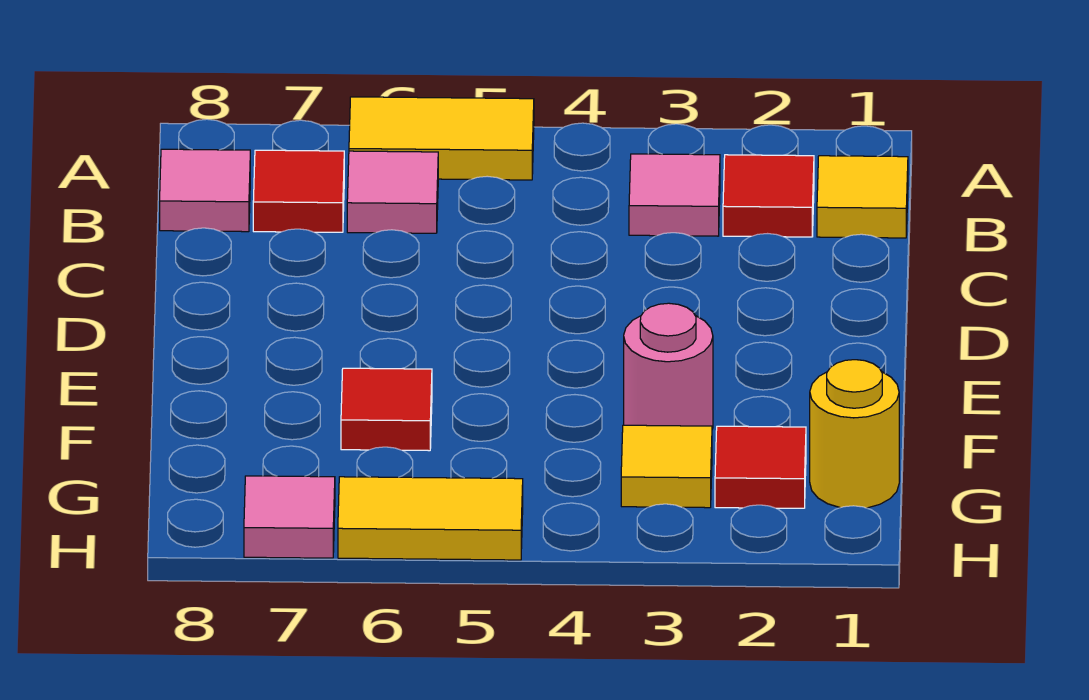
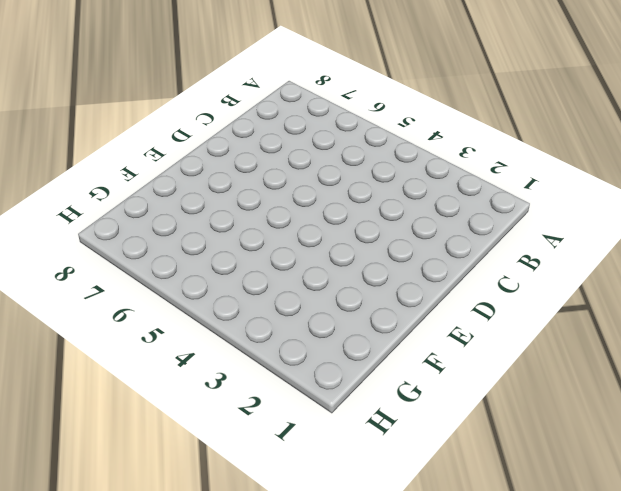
none -> yellow tile A5:A6 level 1
none -> yellow tile B1 level 1
none -> red tile B2 level 1

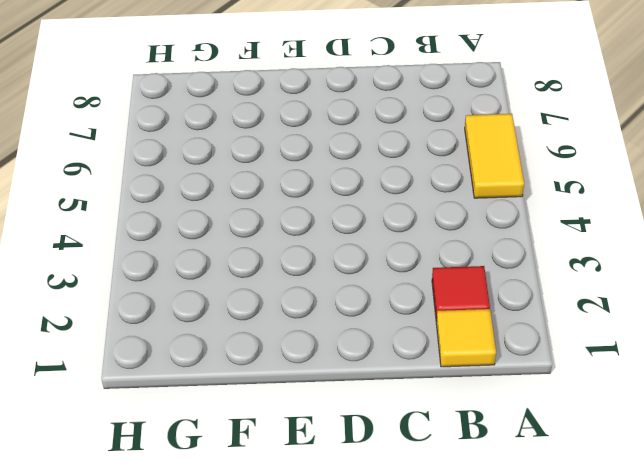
none -> pink tile B3 level 1
none -> pink tile B6 level 1
none -> red tile B7 level 1

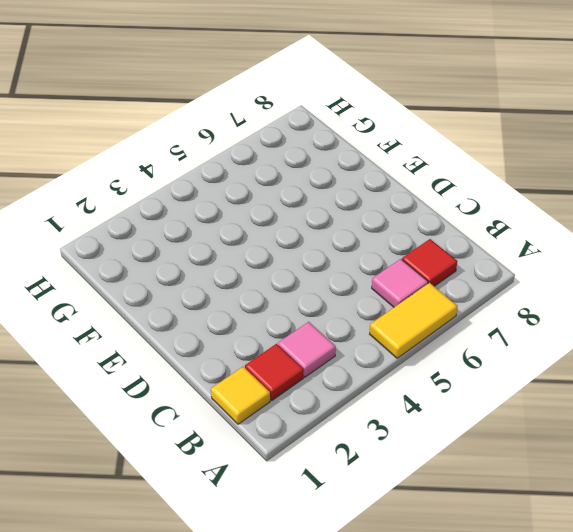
none -> pink tile B8 level 1
none -> pink round brick F3 level 1
none -> red tile F6 level 1

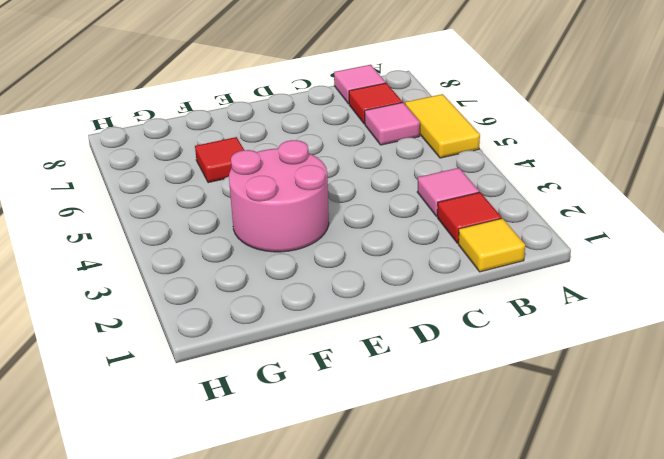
pink round brick E3:F4 level 1 -> pink round brick F3 level 1
none -> yellow round brick G1 level 1
none -> red tile G2 level 1
none -> yellow tile G3 level 1

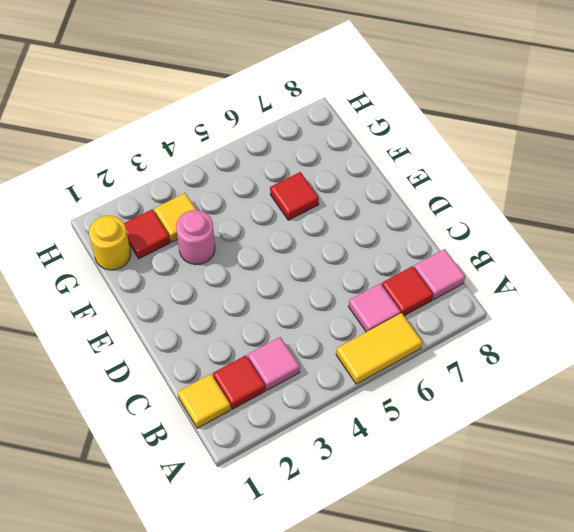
none -> yellow tile H5:H6 level 1
none -> pink tile H7 level 1

